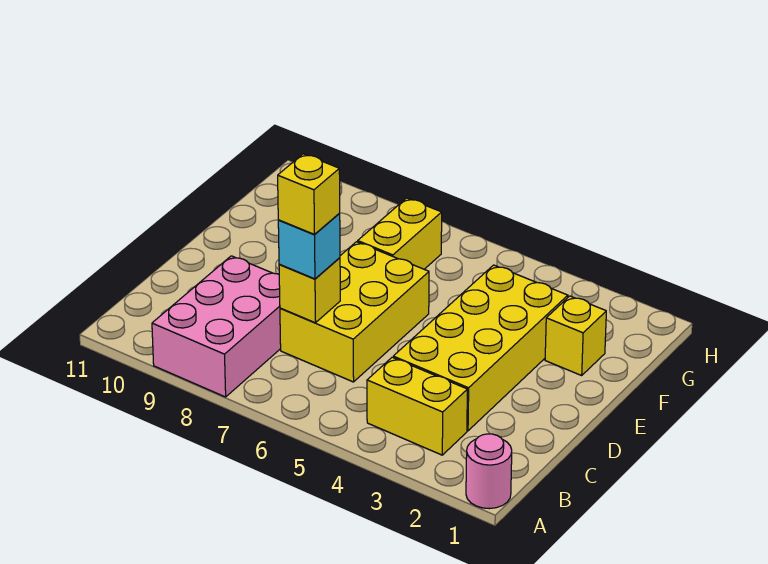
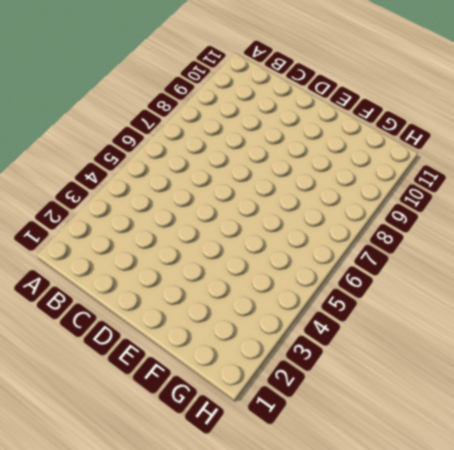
none -> pink round brick A1 level 1
none -> pink brick A8:C9 level 1

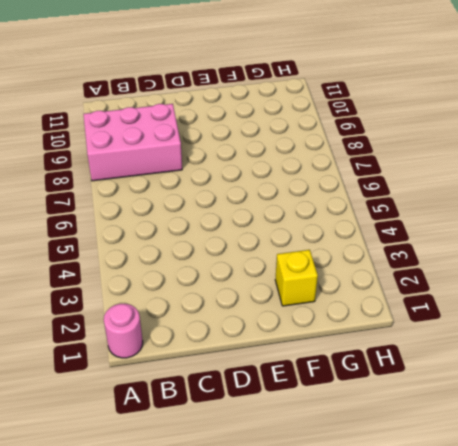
none -> yellow brick B3:B4 level 1
none -> yellow brick C3:F4 level 1

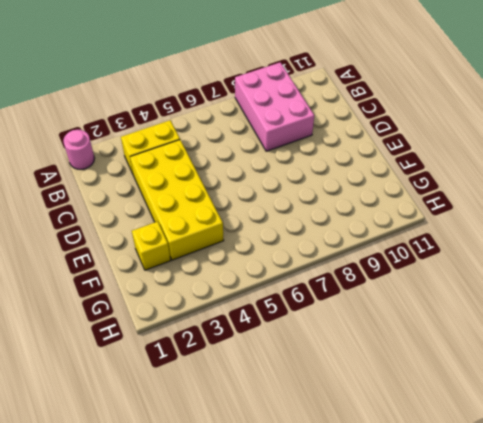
none -> yellow brick C6:E7 level 1
none -> yellow brick F7:G7 level 1

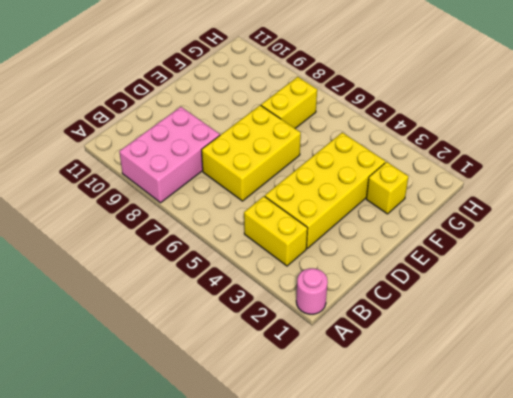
none -> yellow brick C7 level 2
none -> cyan brick C7 level 3

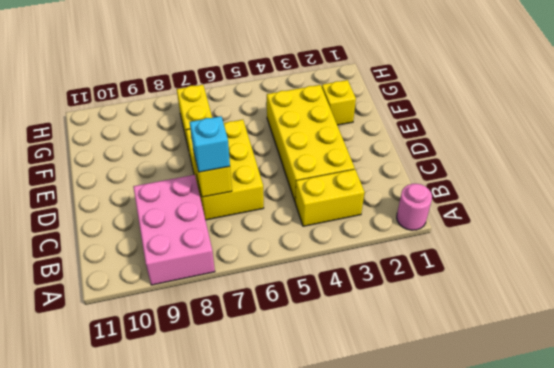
none -> yellow brick C7 level 4

